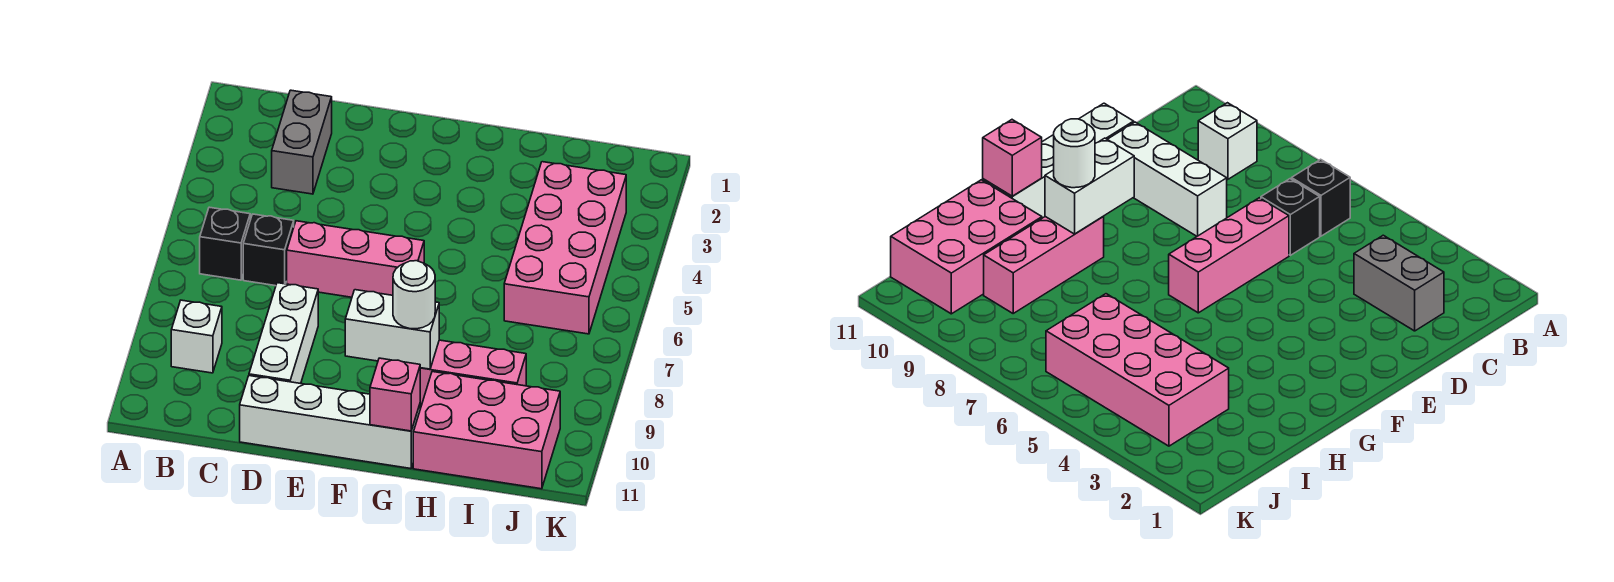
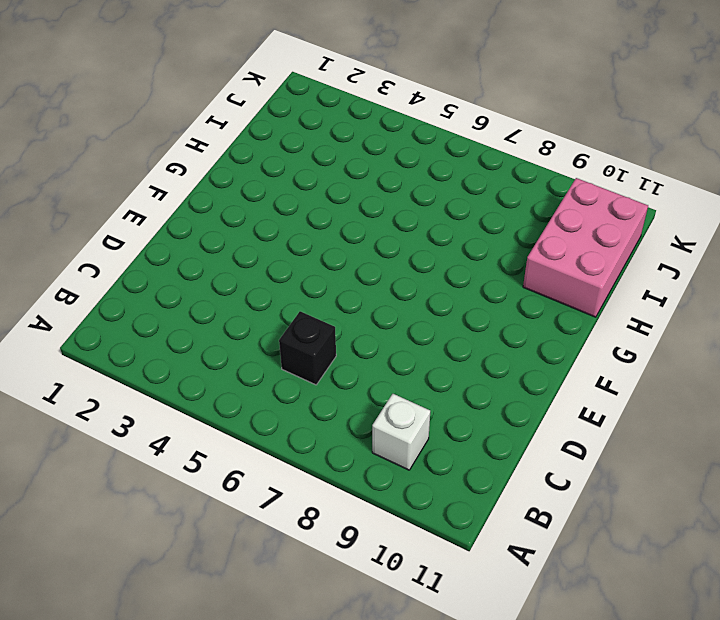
none -> black brick B6 level 1
none -> grey brick C2:C3 level 1
none -> pink brick D6:F6 level 1

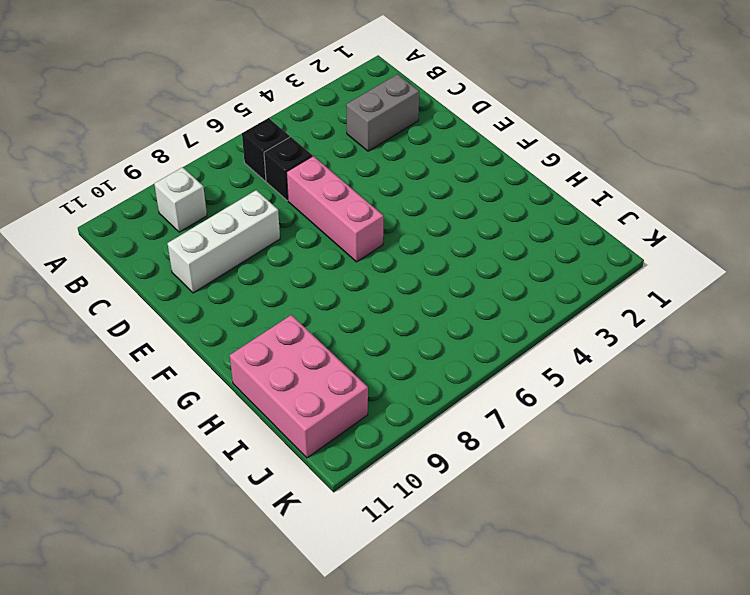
none -> white brick D11:G11 level 1
none -> pink brick G9:I9 level 1
none -> pink brick I3:J6 level 1

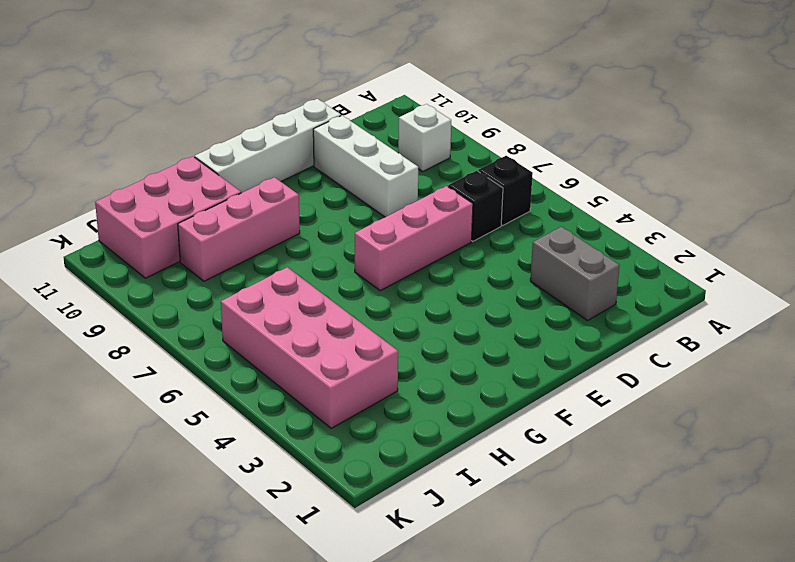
none -> white brick F9:G9 level 2
none -> pink brick G11 level 2
none -> white round brick G9 level 3

